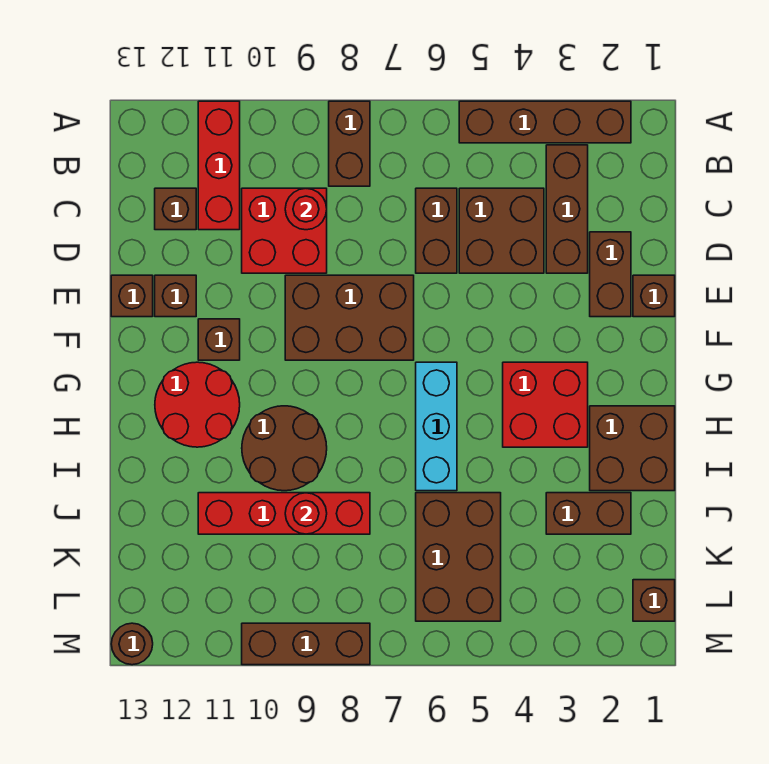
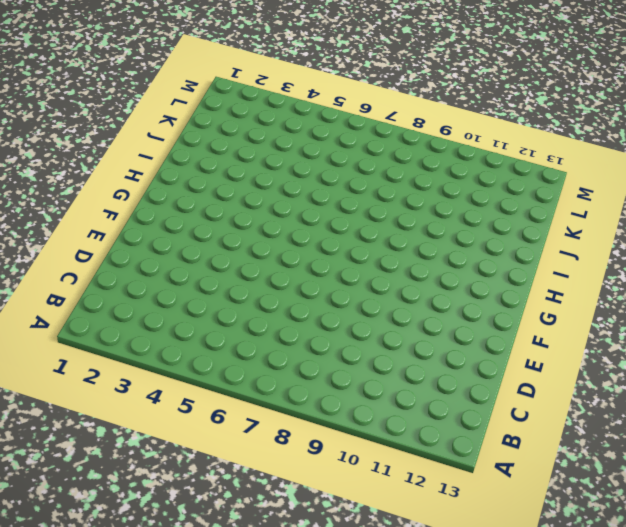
none -> brown brick A2:A5 level 1
none -> brown brick A8:B8 level 1
none -> red brick A11:C11 level 1

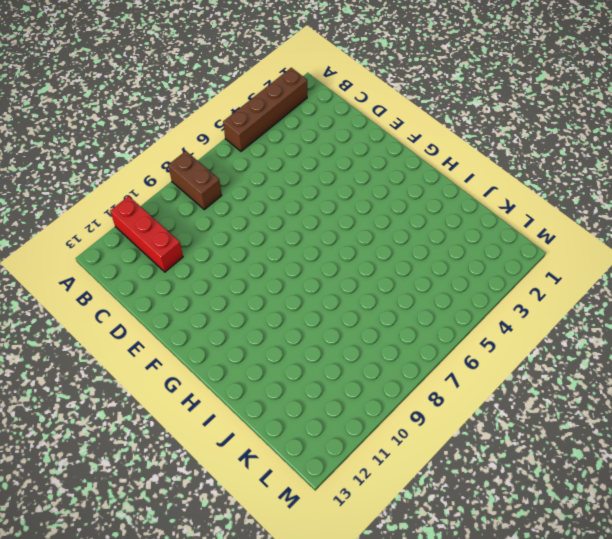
none -> brown brick B3:D3 level 1
none -> brown brick C4:D5 level 1
none -> brown brick C6:D6 level 1

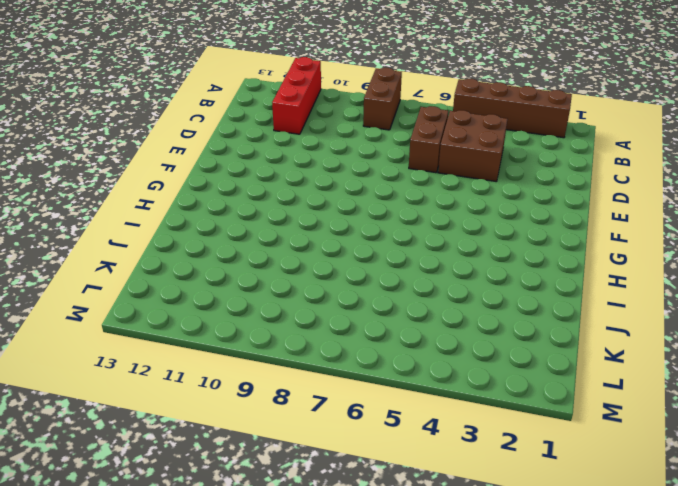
none -> brown brick B3:D3 level 1
none -> red brick C9:D10 level 1
none -> brown brick C12 level 1

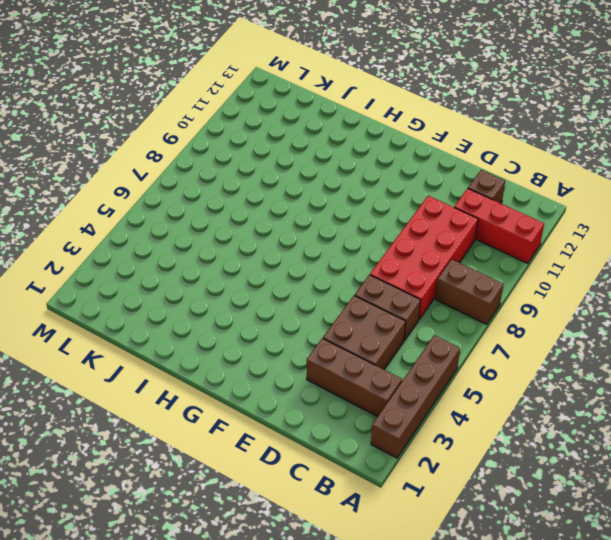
red brick C7:D10 level 1 -> red brick C9:D10 level 1
none -> brown brick D2:E2 level 1
none -> brown brick E1 level 1
none -> brown brick E7:F9 level 1

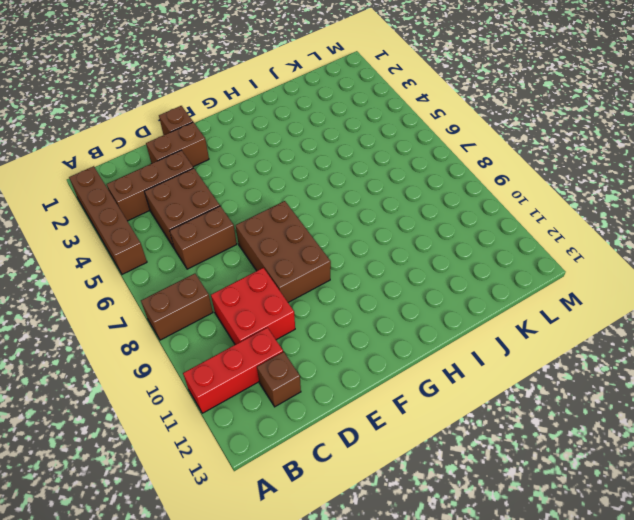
none -> brown brick E12 level 1
none -> brown brick E13 level 1
none -> brown brick F11 level 1

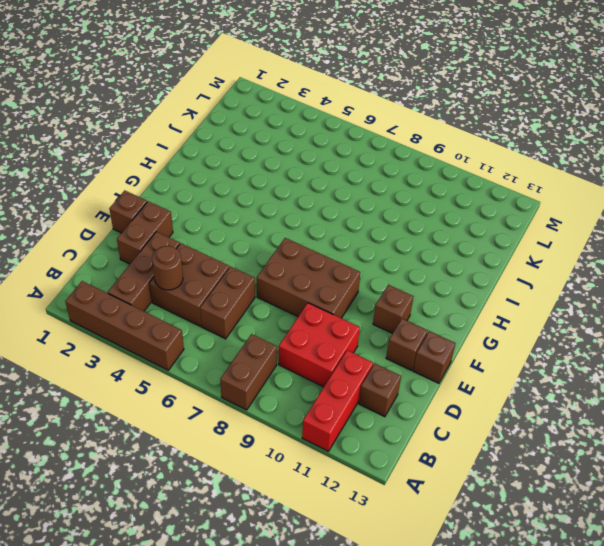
brown round brick C4 level 2 -> brown round brick M13 level 1
none -> red brick G3:H4 level 1
none -> cyan brick G6:I6 level 1
none -> red round brick G11:H12 level 1

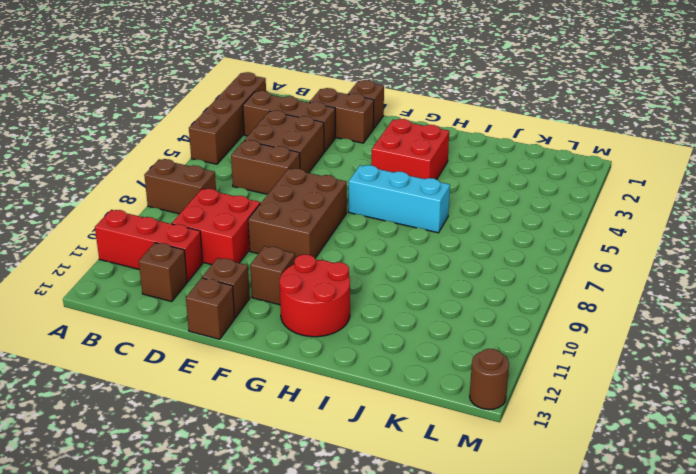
none -> brown brick H1:I2 level 1
none -> brown round brick H9:I10 level 1
none -> brown brick J2:J3 level 1

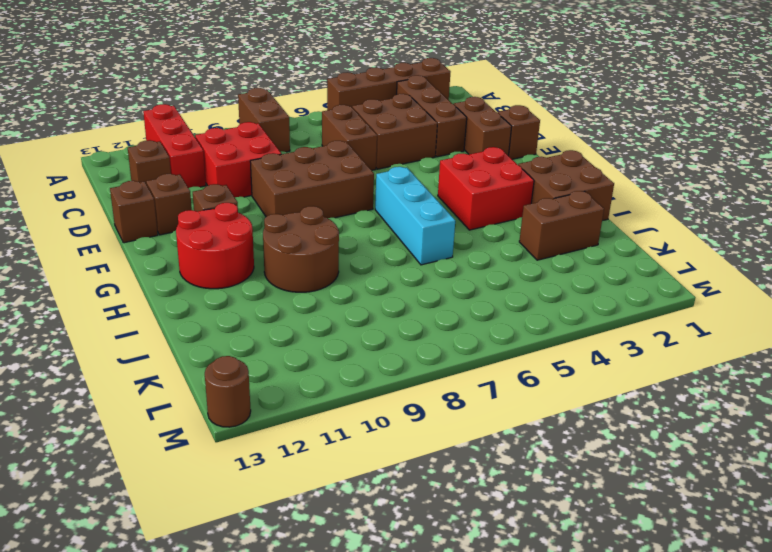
none -> brown brick J5:L6 level 1
none -> red brick J8:J11 level 1
none -> brown brick L1 level 1

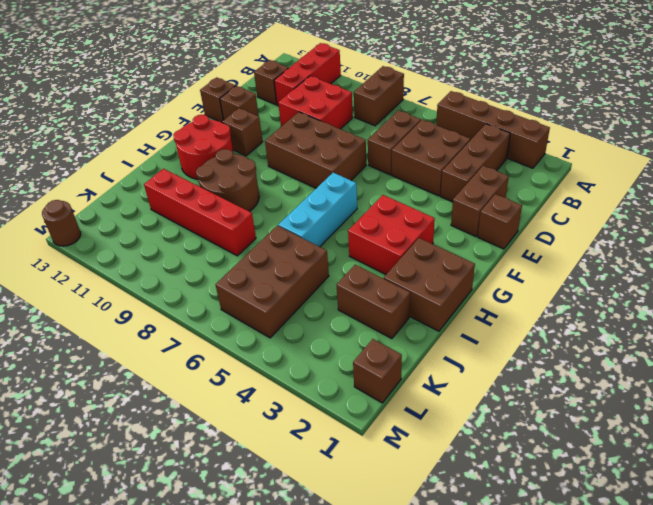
none -> brown brick M8:M10 level 1
none -> red round brick C9 level 2
none -> red round brick J9 level 2

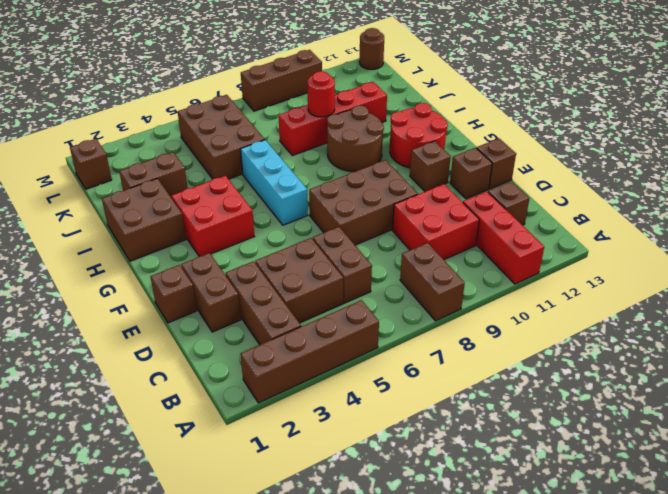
none -> red round brick C9 level 2

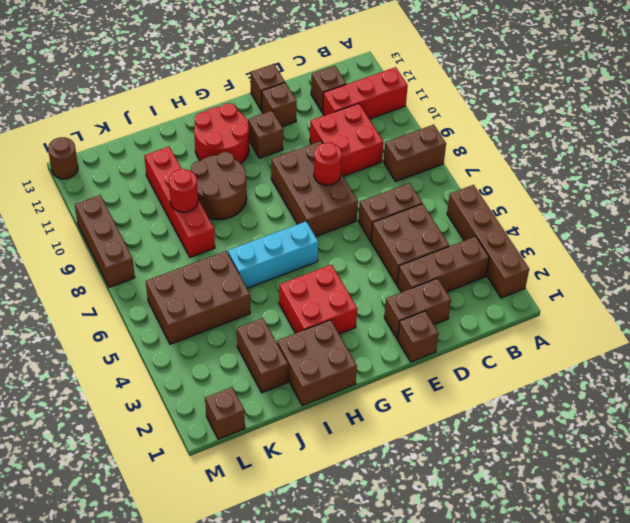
red round brick E8 level 2 -> red round brick C9 level 2

